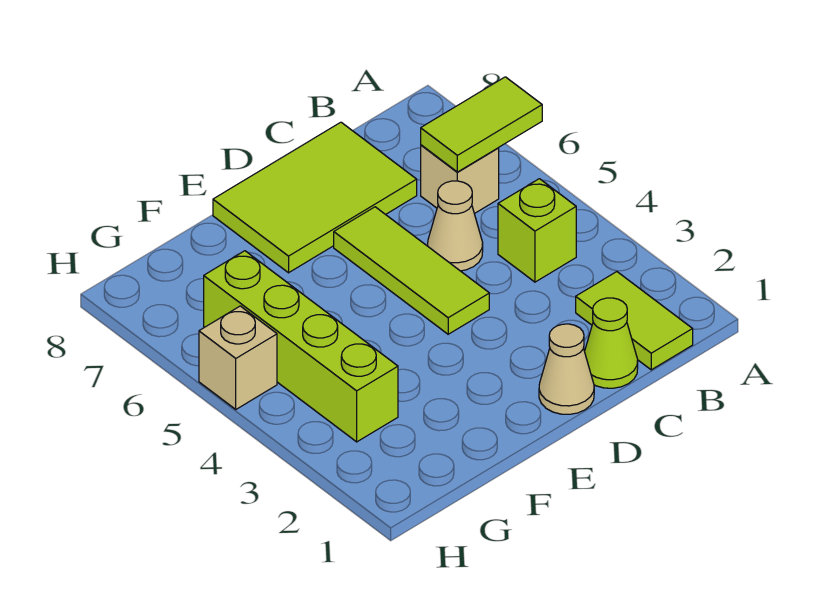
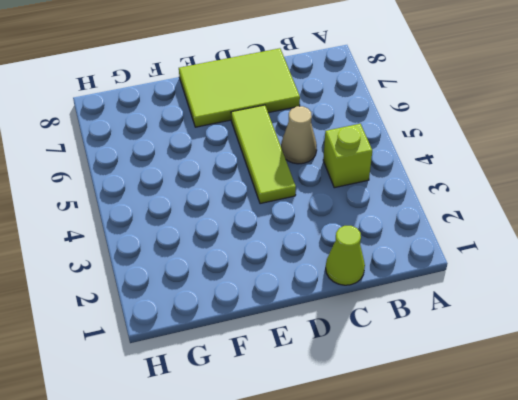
none -> lime tile B1:B2 level 1
none -> tan brick B6 level 1

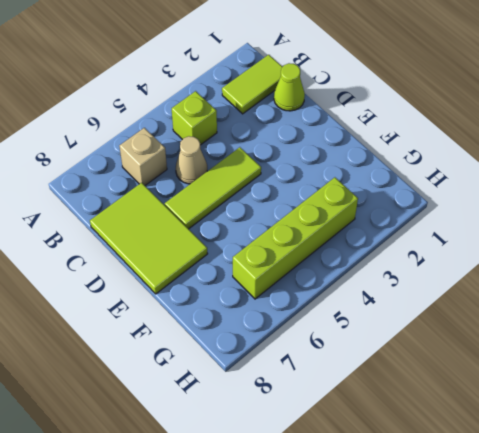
none -> tan cone D1 level 1
none -> tan brick H5 level 1

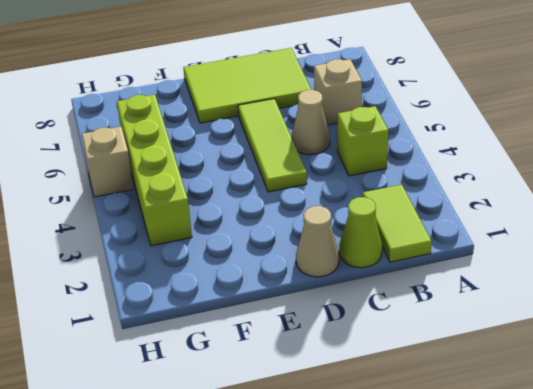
none -> lime tile A6:B6 level 2

